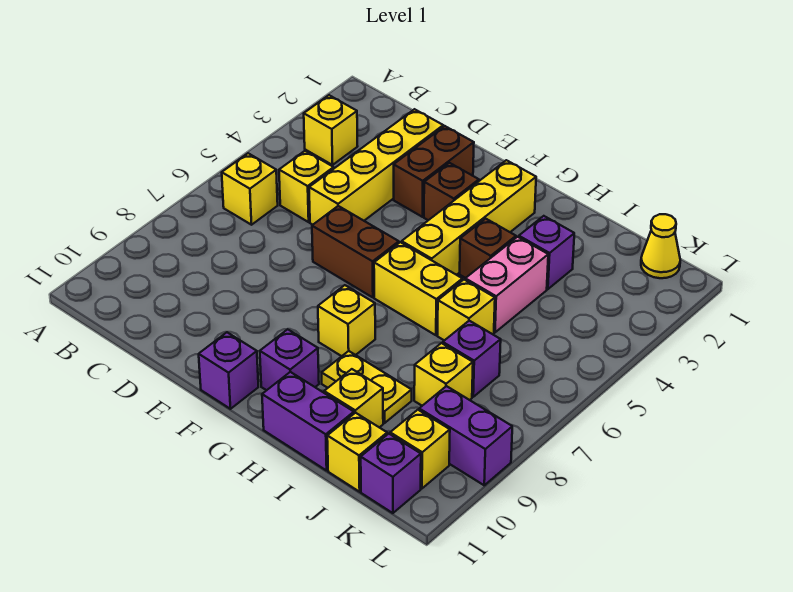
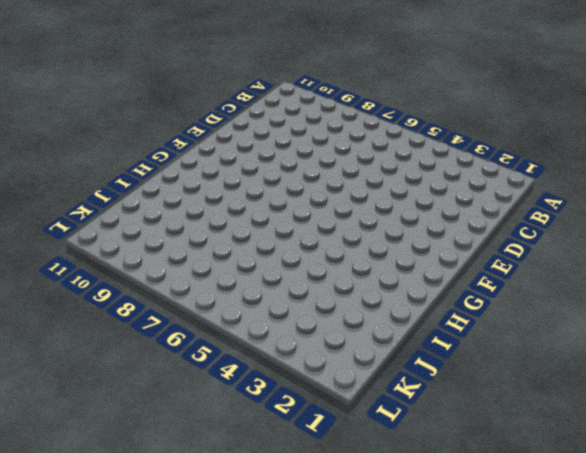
none -> yellow brick B3 level 1
none -> yellow brick B6 level 1
none -> yellow brick C5 level 1

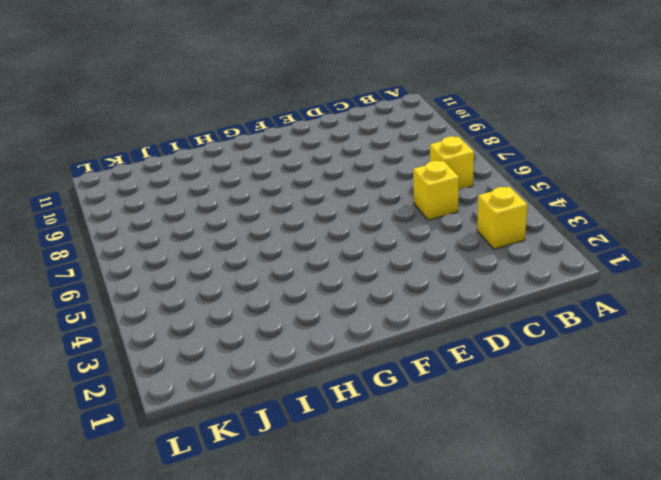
none -> yellow brick D2:D5 level 1
none -> brown brick E2:E3 level 1
none -> brown brick E6:F6 level 1

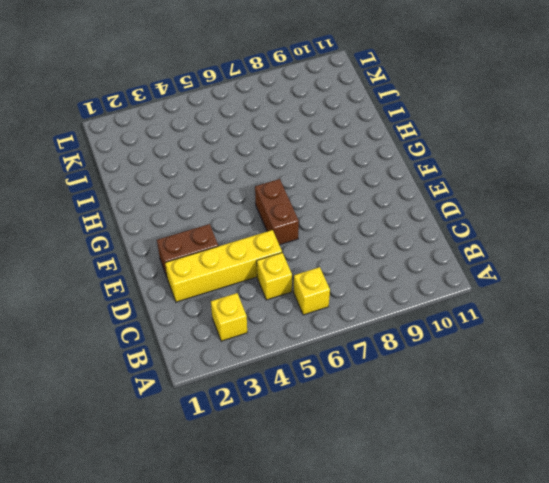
none -> brown brick F3 level 1
none -> purple brick F11 level 1
none -> yellow brick G2:G5 level 1

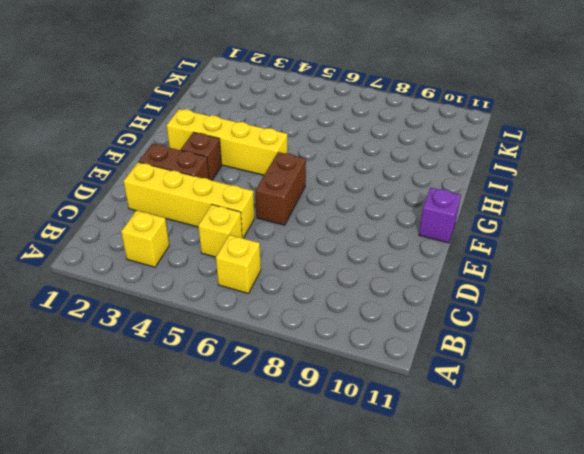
none -> yellow brick G6:H6 level 1
none -> yellow brick G8 level 1
none -> purple brick G10 level 1

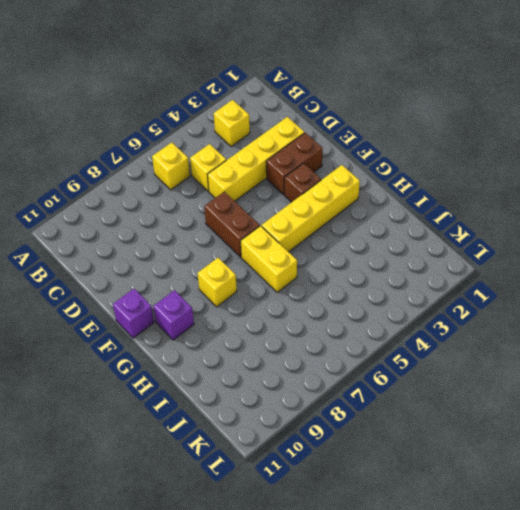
none -> brown brick H4 level 1
none -> yellow plate H9:I9 level 1
none -> purple brick H11:I11 level 1

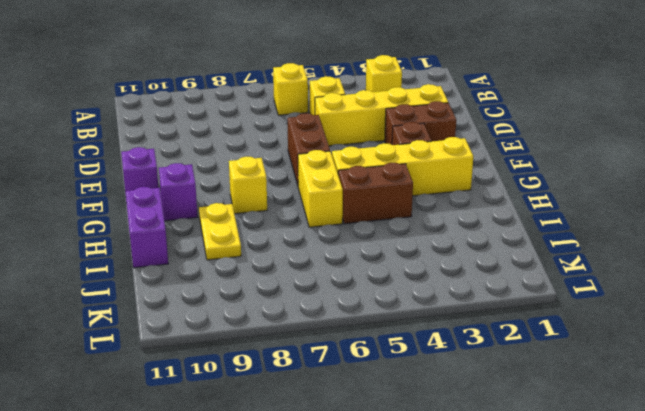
brown brick H4:H5 level 1 -> brown brick H4 level 1
none -> purple brick I3 level 1
none -> pink brick I4:I5 level 1
none -> yellow brick I6 level 1

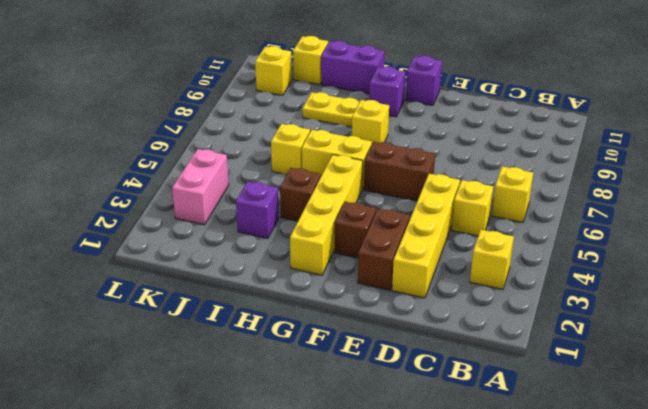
pink brick K3:K4 level 1 -> pink brick I4:I5 level 1
none -> yellow brick I10 level 1
none -> purple brick J7 level 1
none -> yellow brick J8 level 1

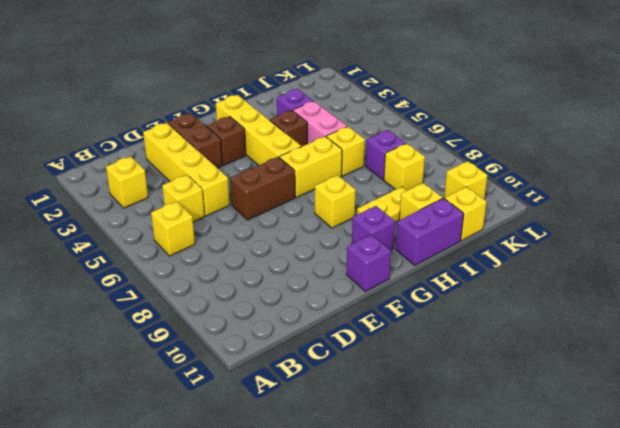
none -> yellow cone K1 level 1
none -> purple brick K9:L9 level 1
none -> purple brick K11 level 1

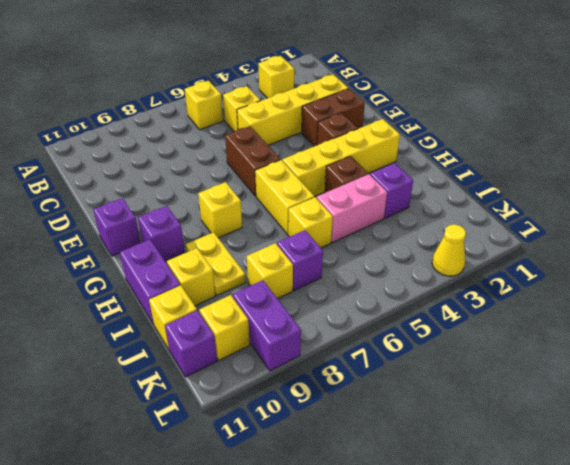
yellow cone L3 level 1 -> yellow cone K1 level 1

